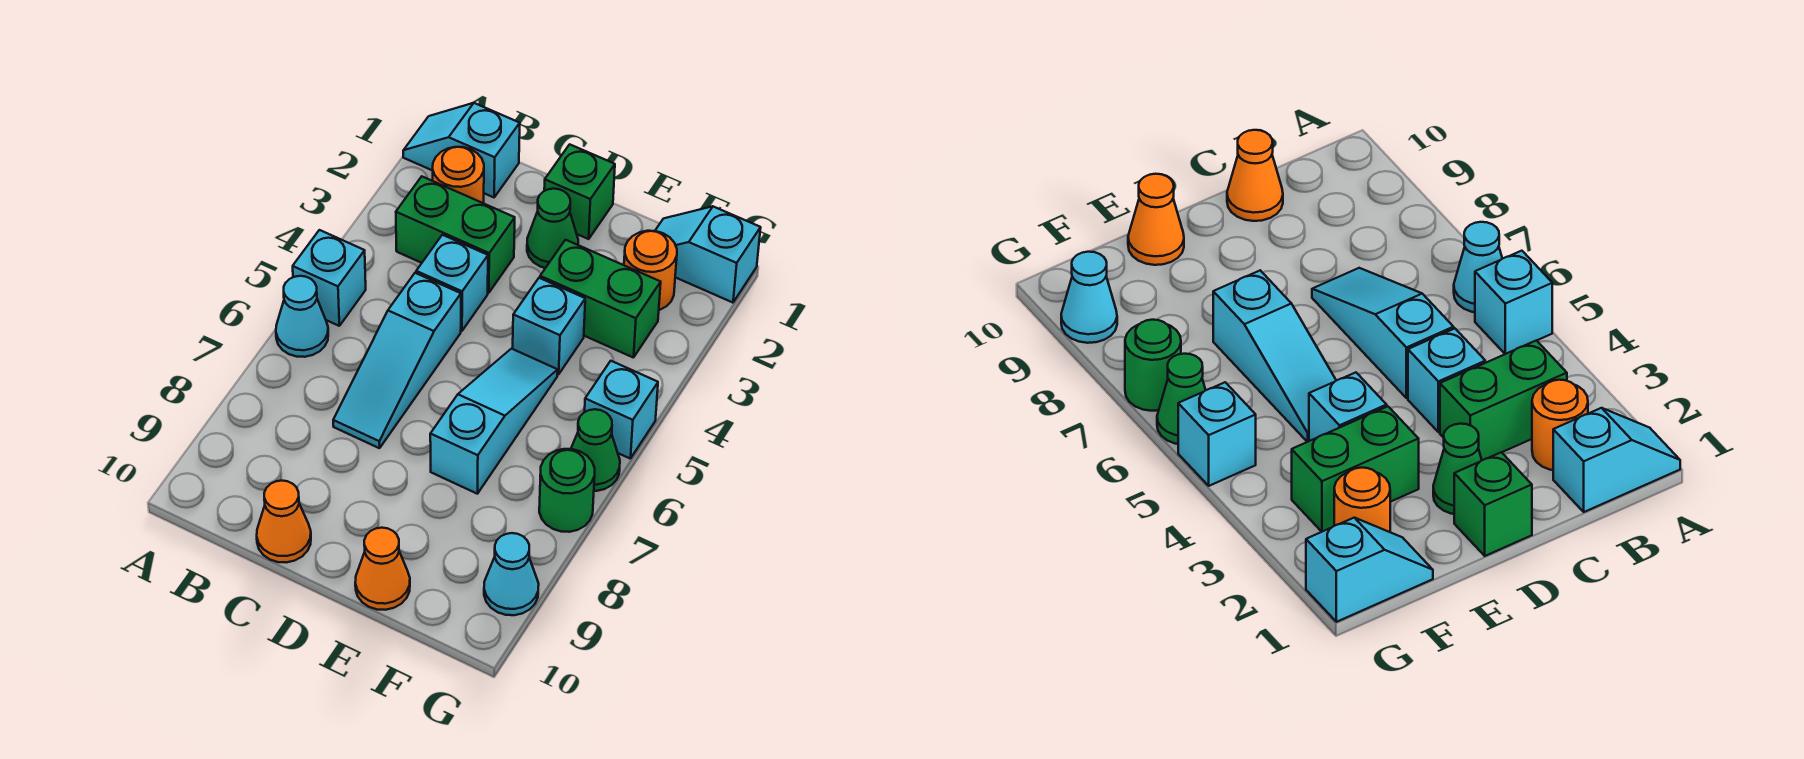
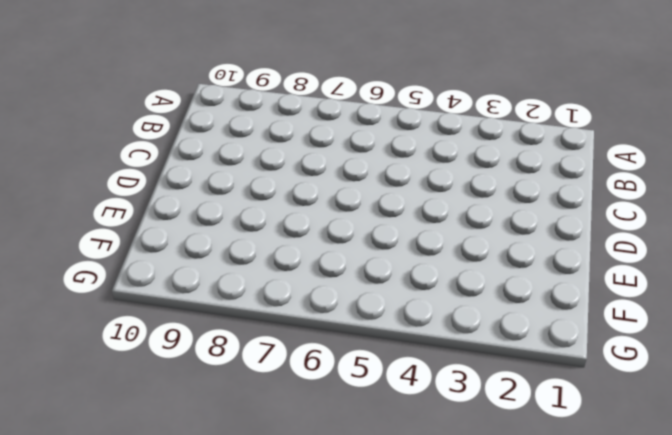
none -> cyan slope A1:B1 level 1 top B
none -> cyan brick A5 level 1
none -> cyan cone A6 level 1

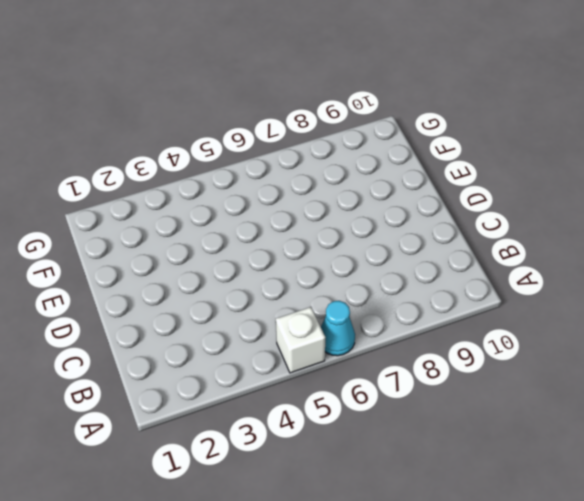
white brick A5 level 1 -> cyan brick A5 level 1
none -> cyan slope A1:B1 level 1 top B
none -> orange round brick B2 level 1
none -> green brick B3:C3 level 1

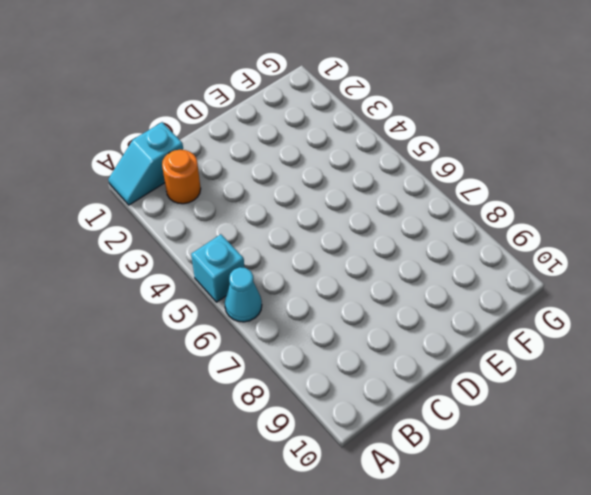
none -> green brick B3:C3 level 1
none -> cyan brick C4 level 1
none -> cyan slope C5:C7 level 1 top 5

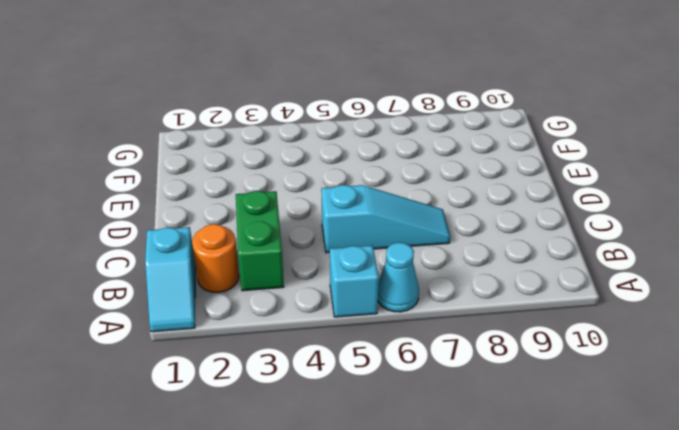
none -> cyan brick C4 level 1
none -> orange cone C10 level 1
none -> green brick D1 level 1

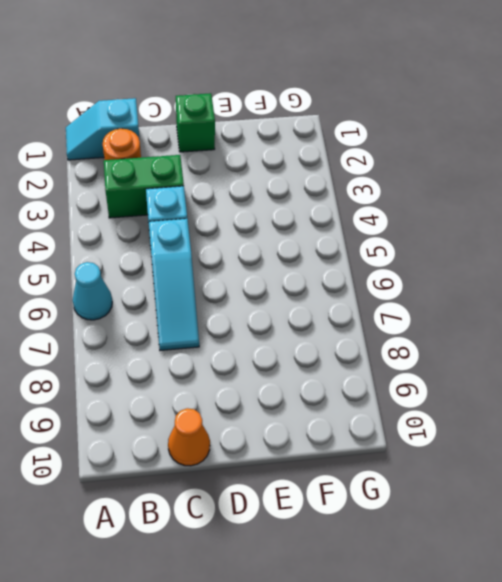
none -> cyan brick A5 level 1
none -> green cone D2 level 1
none -> green brick E3:F3 level 1

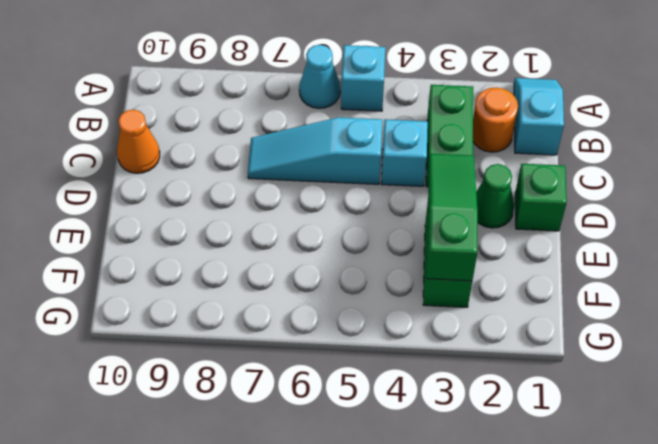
green slope D3:F3 level 2 top F -> none
none -> cyan brick E4 level 1
none -> cyan slope E5:E7 level 1 top 7
none -> orange cone E10 level 1

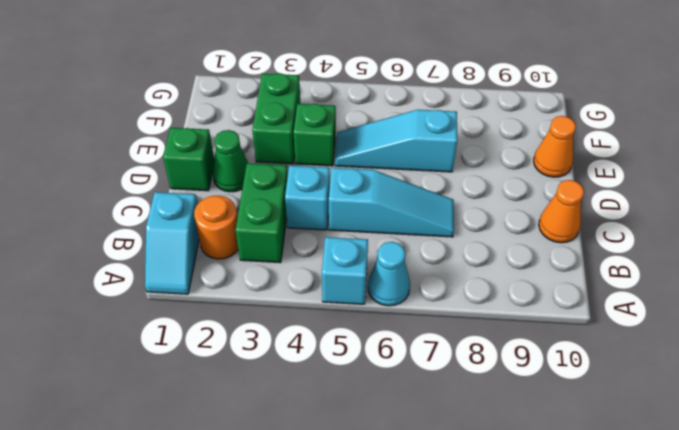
green brick E4 level 1 -> cyan brick E4 level 1
none -> cyan slope F1:G1 level 1 top G
none -> orange round brick F2 level 1
none -> cyan brick G5 level 1

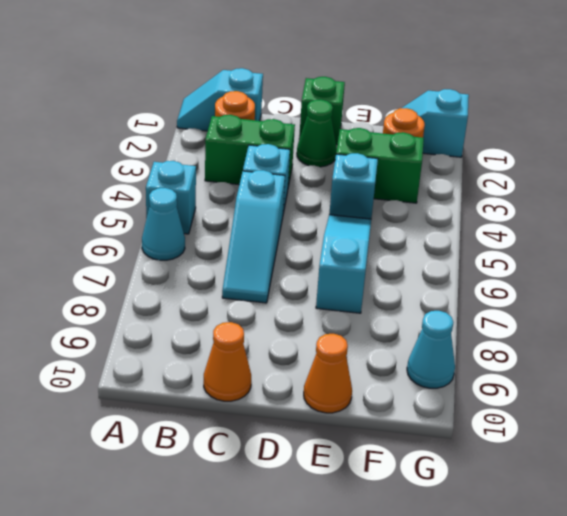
none -> cyan brick G5 level 1
none -> green cone G6 level 1
none -> green round brick G7 level 1

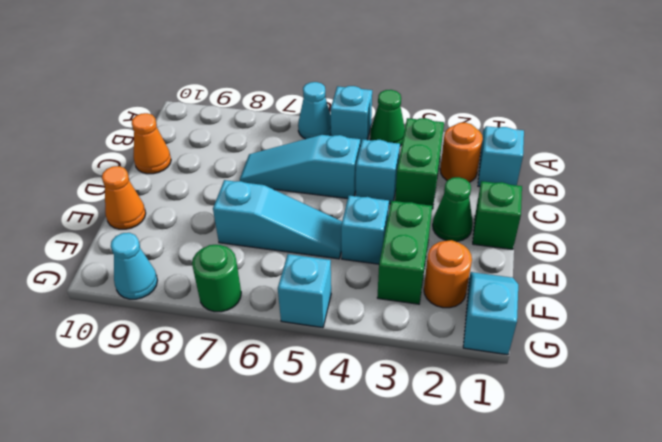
green cone A4 level 1 -> green cone G6 level 1

